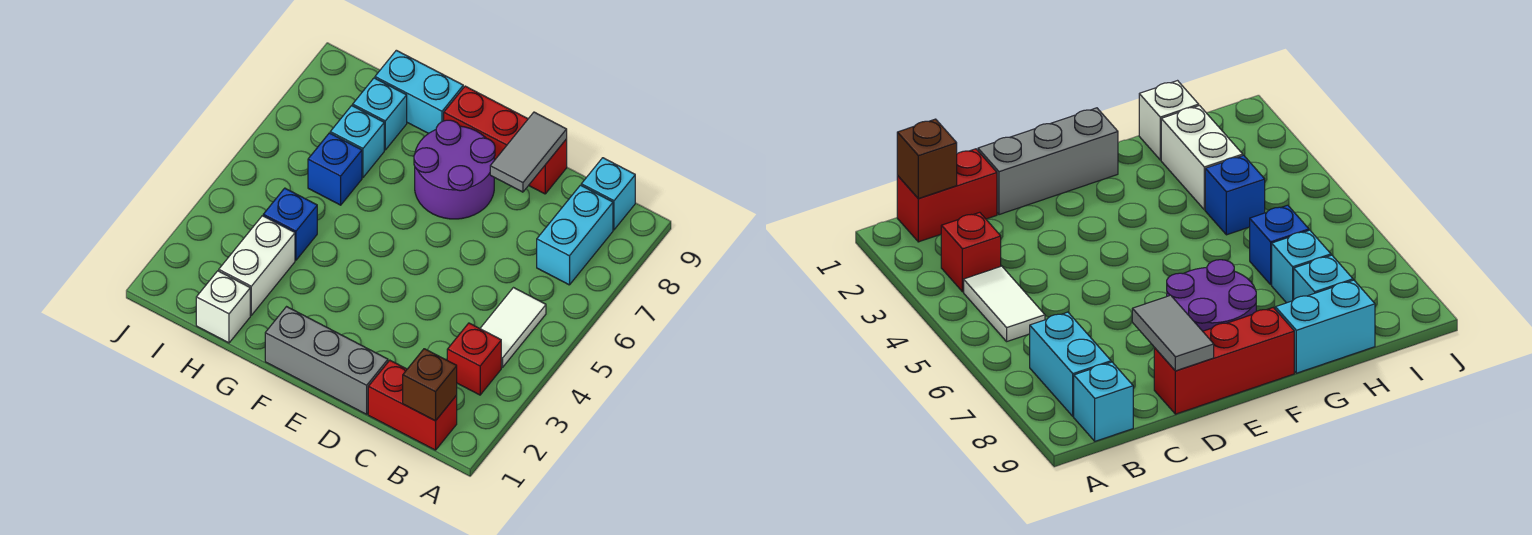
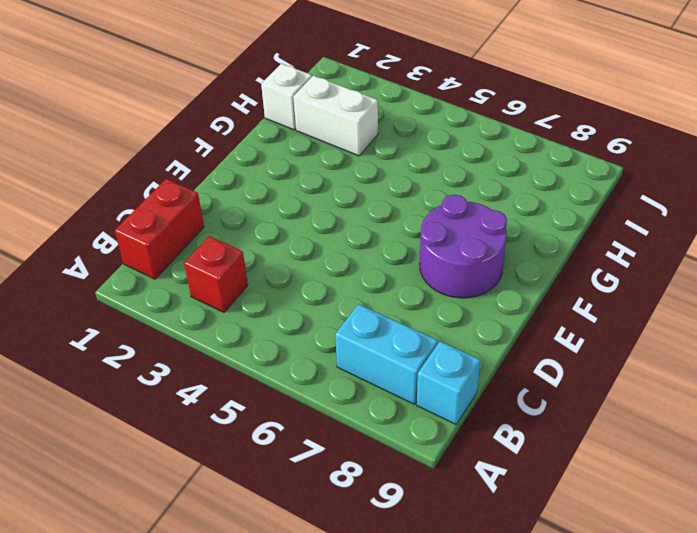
none -> white tile B4:B5 level 1
none -> grey brick D1:F1 level 1
none -> red brick D9:F9 level 1

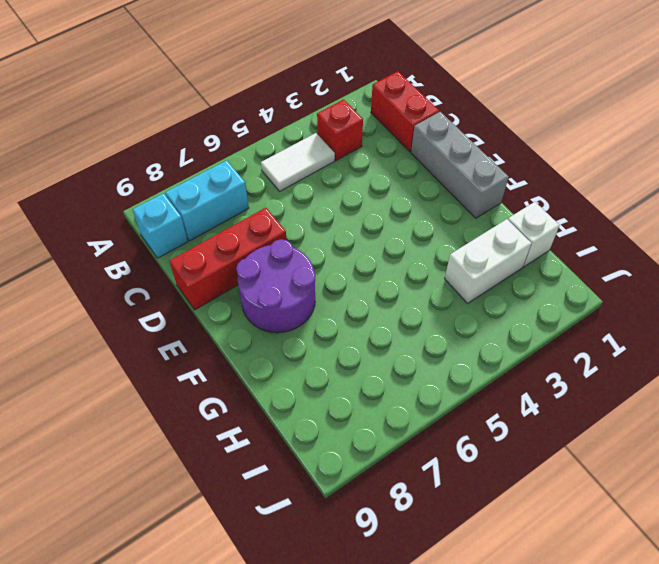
red brick D7:D9 level 1 -> red brick D9:F9 level 1
none -> cyan brick G9:H9 level 1
none -> blue brick H4 level 1
none -> blue brick H6 level 1

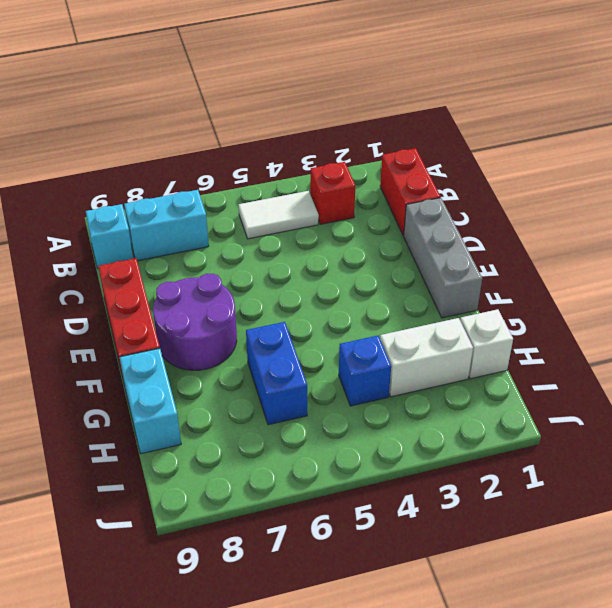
blue brick G6:H6 level 1 -> blue brick H6 level 1
none -> cyan brick H7 level 1
none -> cyan brick H8 level 1
none -> brown brick B1 level 2

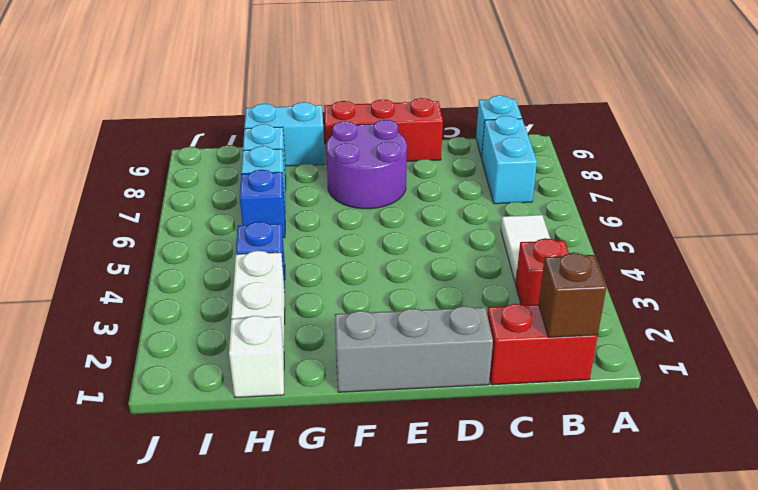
none -> grey tile D8:D9 level 2

